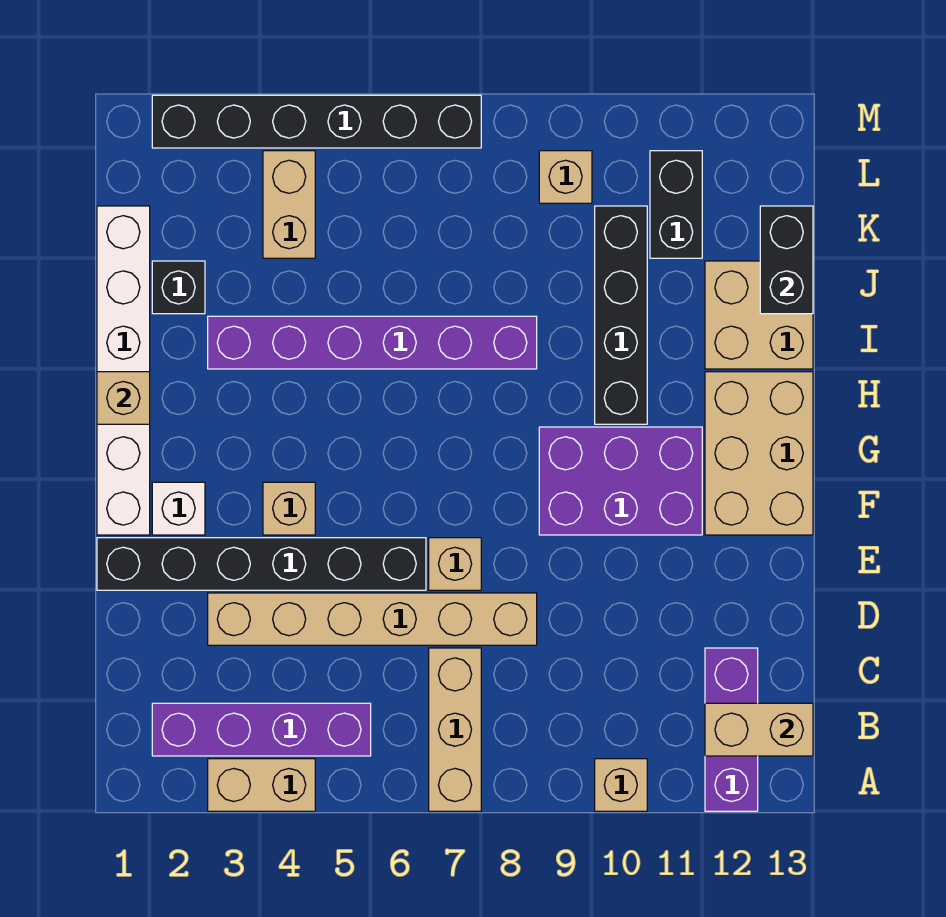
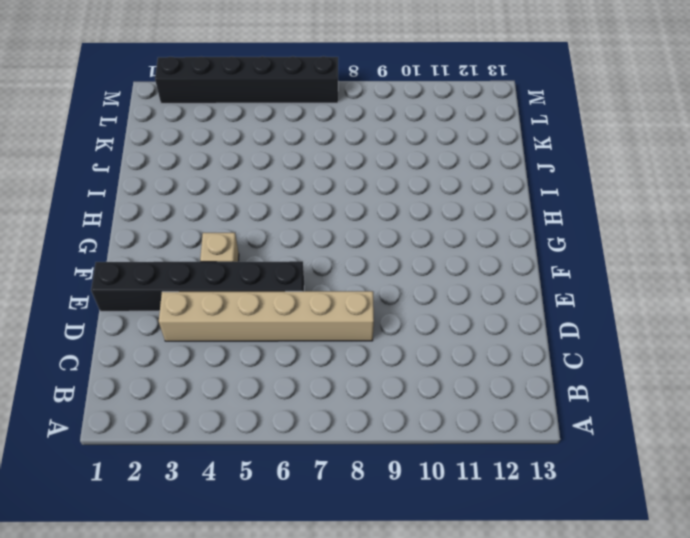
none -> tan brick A3:A4 level 1
none -> tan brick A7:C7 level 1
none -> tan brick A10 level 1

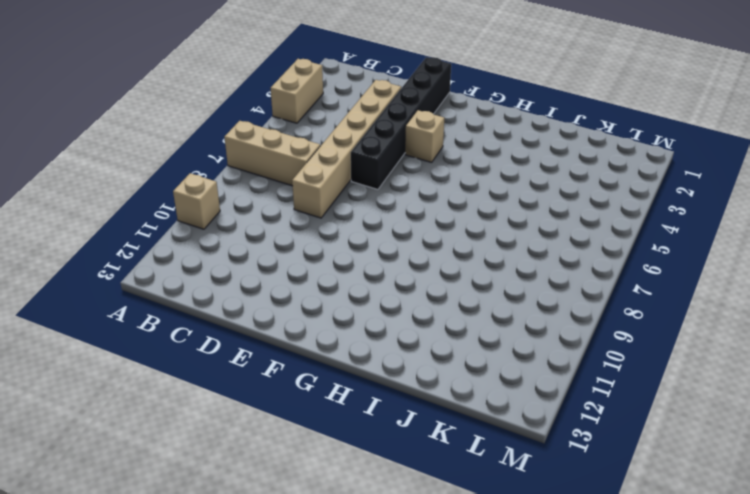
none -> purple brick A12:C12 level 1
none -> purple brick B2:B5 level 1
none -> tan brick E7 level 1

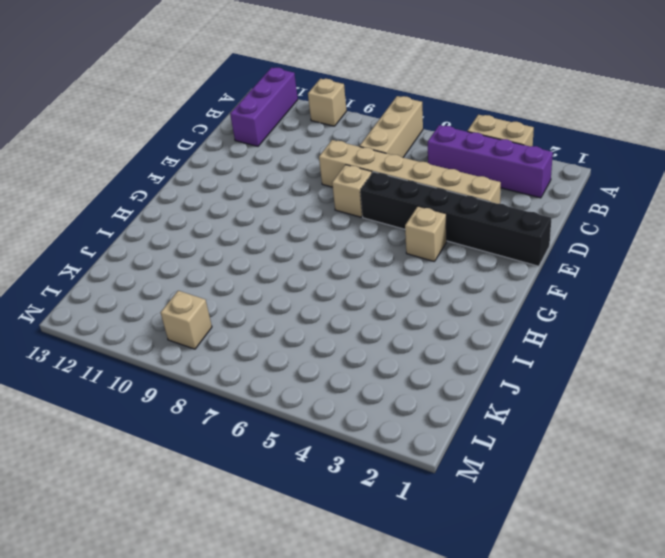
none -> white brick F1:K1 level 1
none -> white brick F2 level 1
none -> purple brick F9:G11 level 1

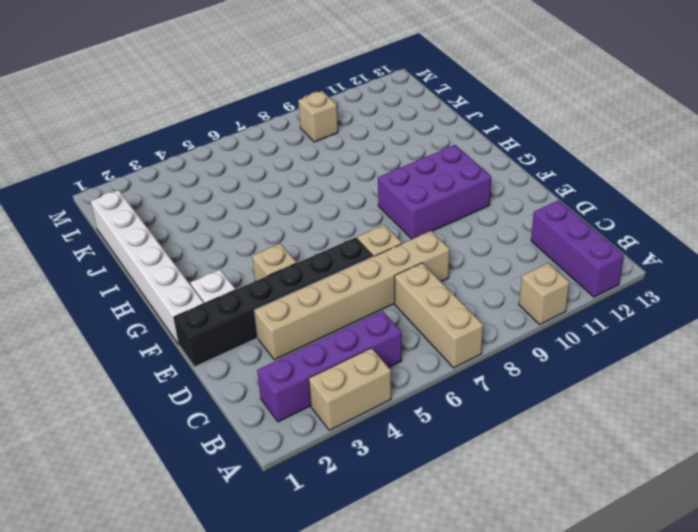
none -> tan brick F12:H13 level 1
none -> black brick H10:K10 level 1
none -> purple brick I3:I8 level 1

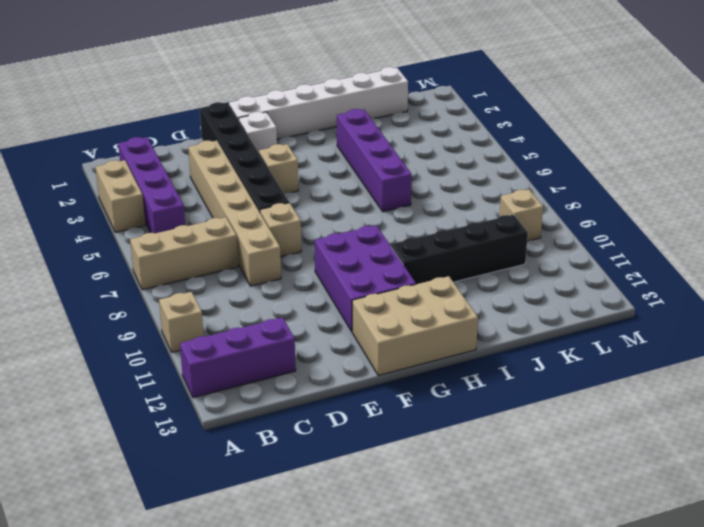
purple brick I3:I6 level 1 -> purple brick I3:I8 level 1
none -> tan brick I12:J13 level 1
none -> black brick J2 level 1
none -> tan brick K4:L4 level 1

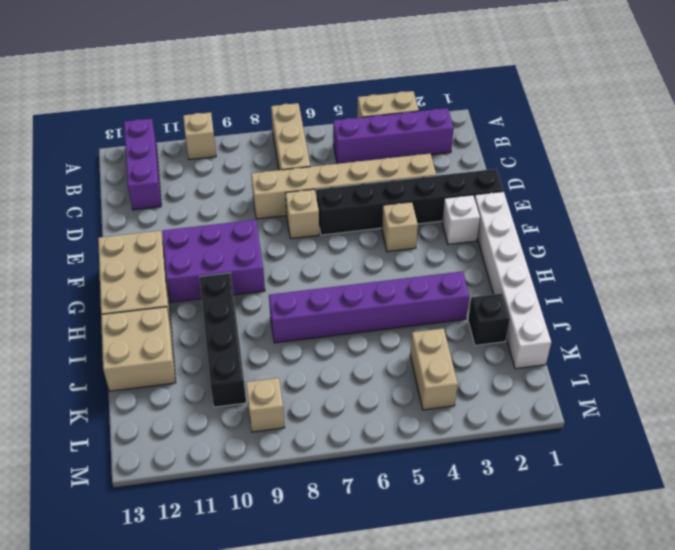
none -> black brick K11:L11 level 1
none -> black brick M2:M7 level 1
none -> tan brick B12:B13 level 2

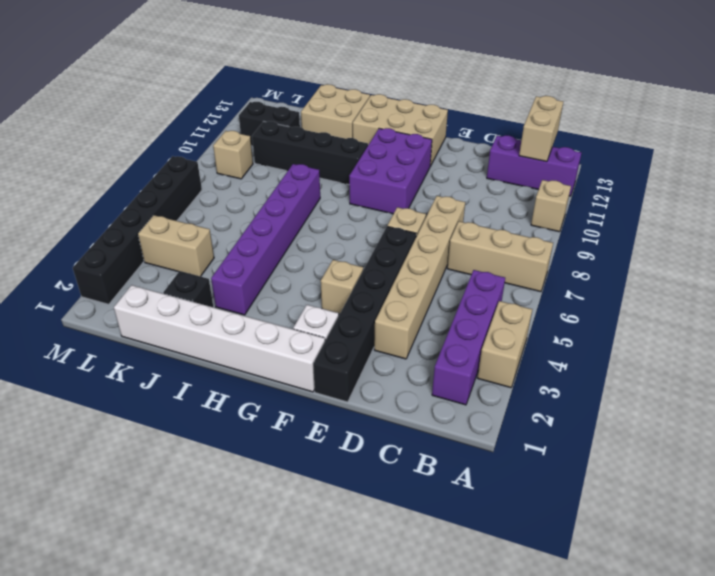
none -> tan brick H1 level 2
none -> black brick J13:K13 level 2

